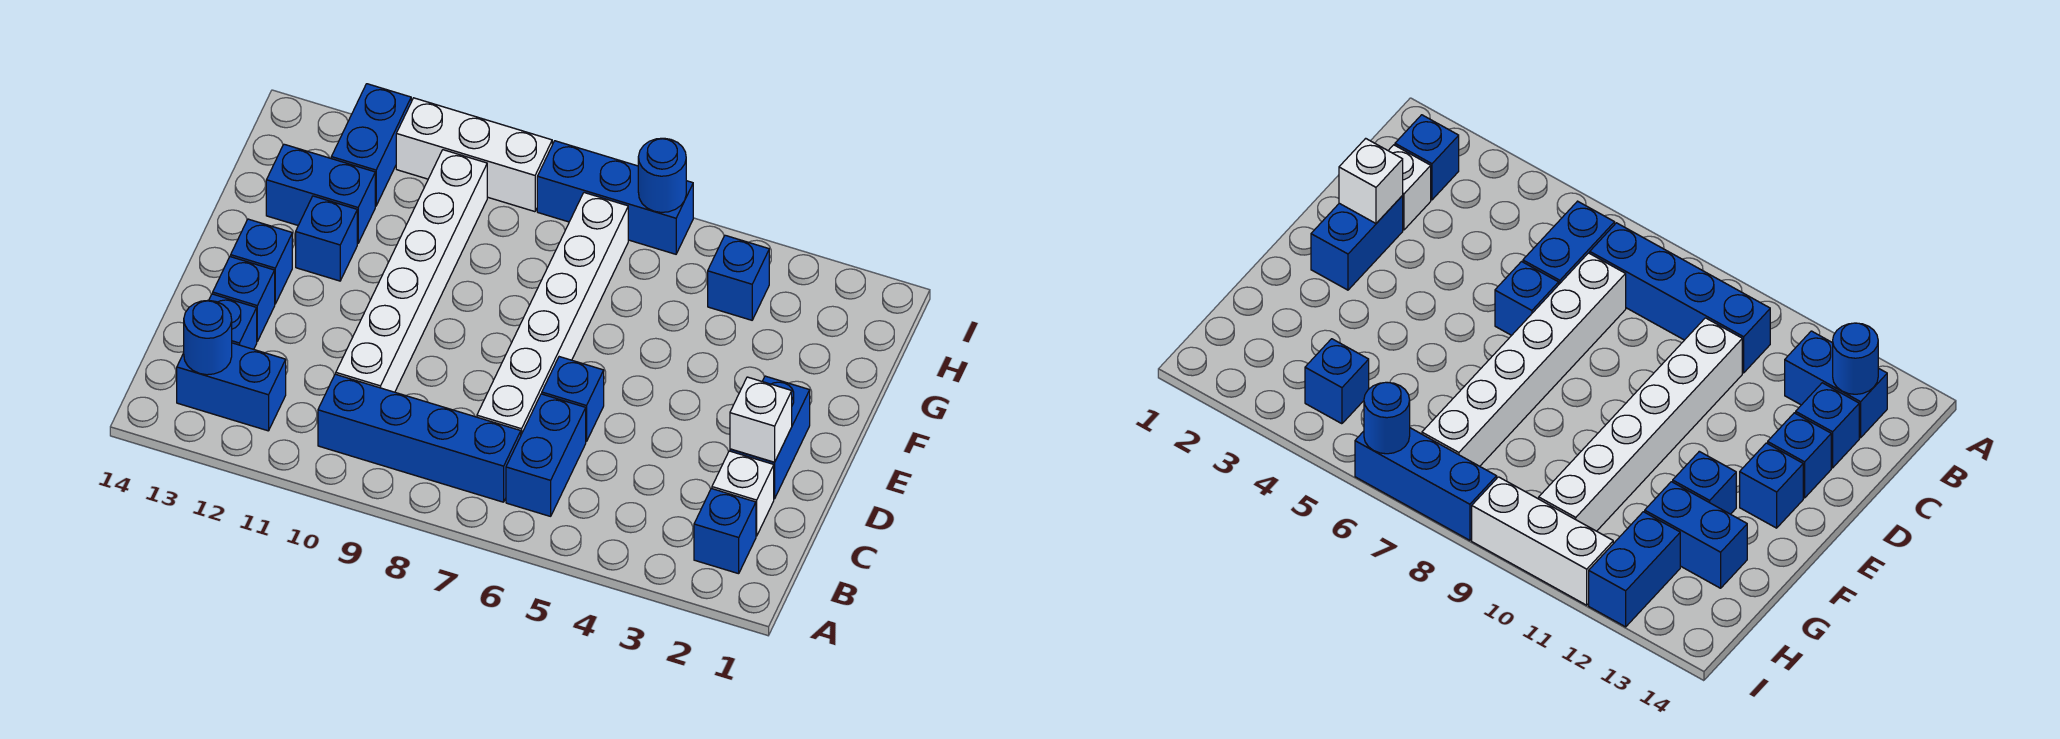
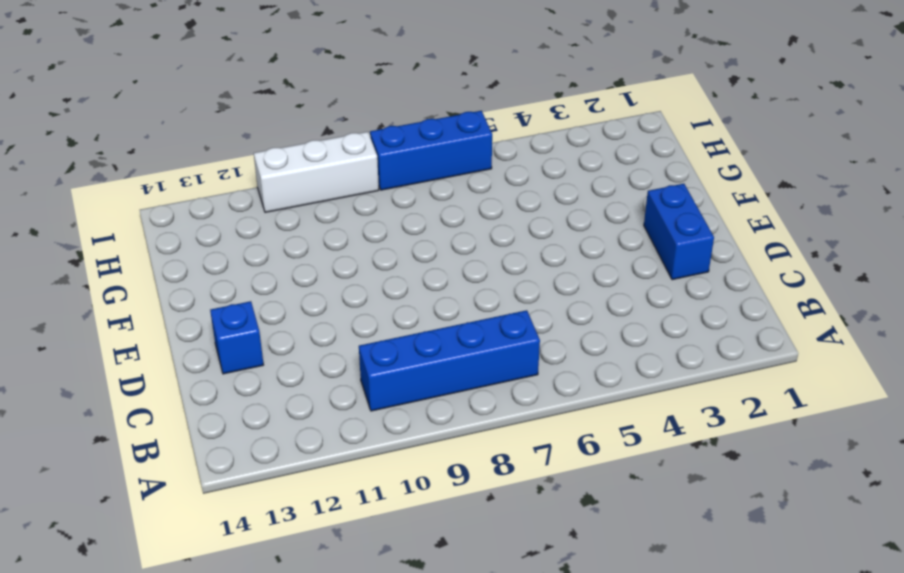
none -> blue brick B2 level 1
none -> blue brick B6:C6 level 1
none -> blue brick B12:B13 level 1

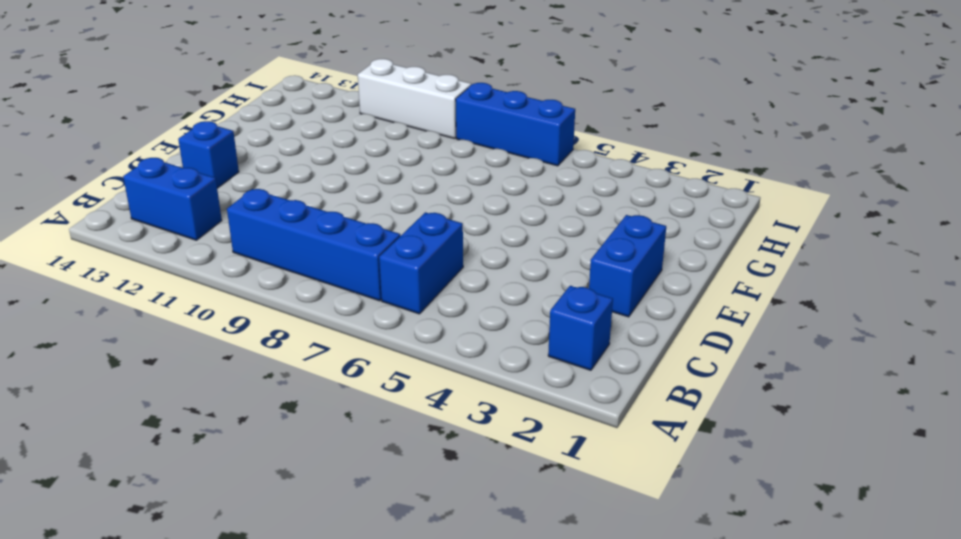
none -> white brick C2 level 1
none -> white brick C7:H7 level 1
none -> white brick C10:H10 level 1

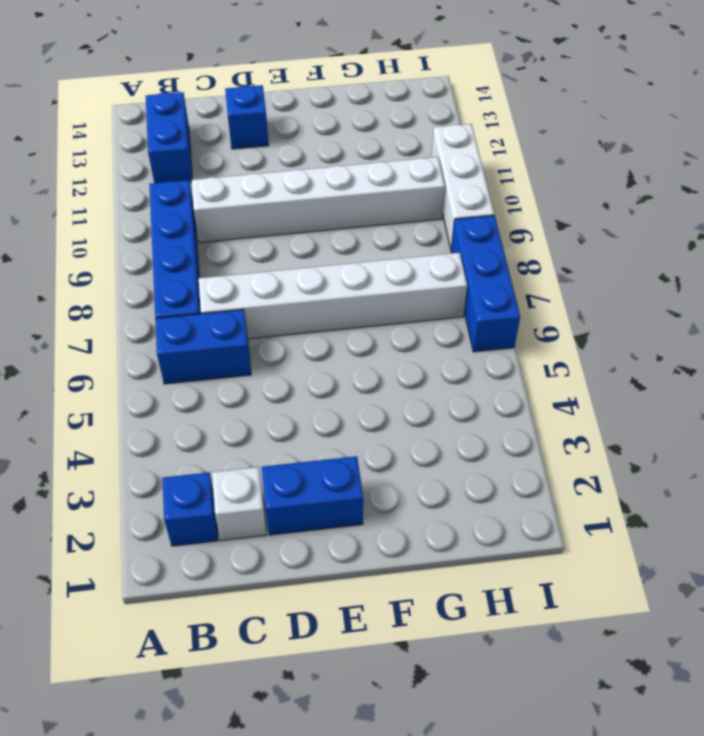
none -> blue brick C13 level 1
none -> blue brick D6 level 1
none -> blue brick E13 level 1

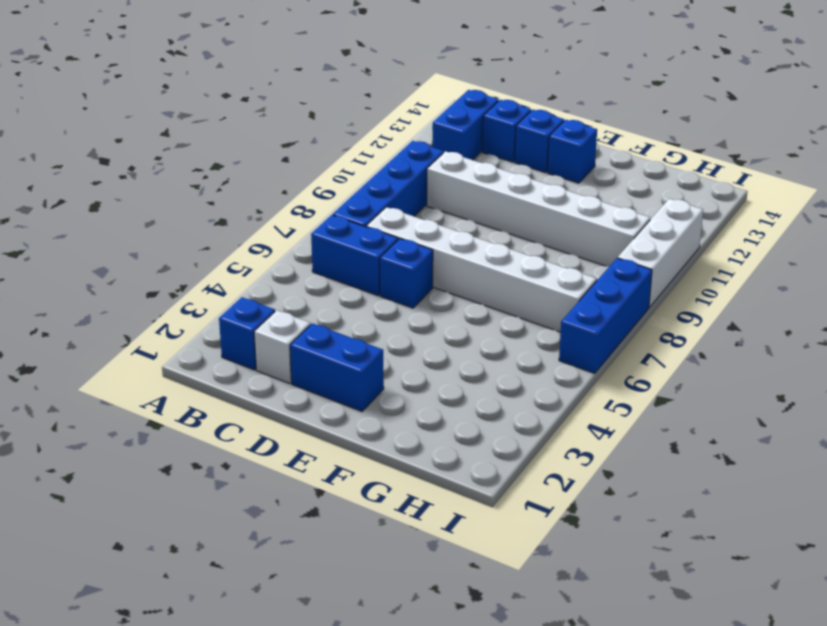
none -> blue brick F12 level 1
none -> blue brick G12:G13 level 1
none -> blue brick H4 level 1

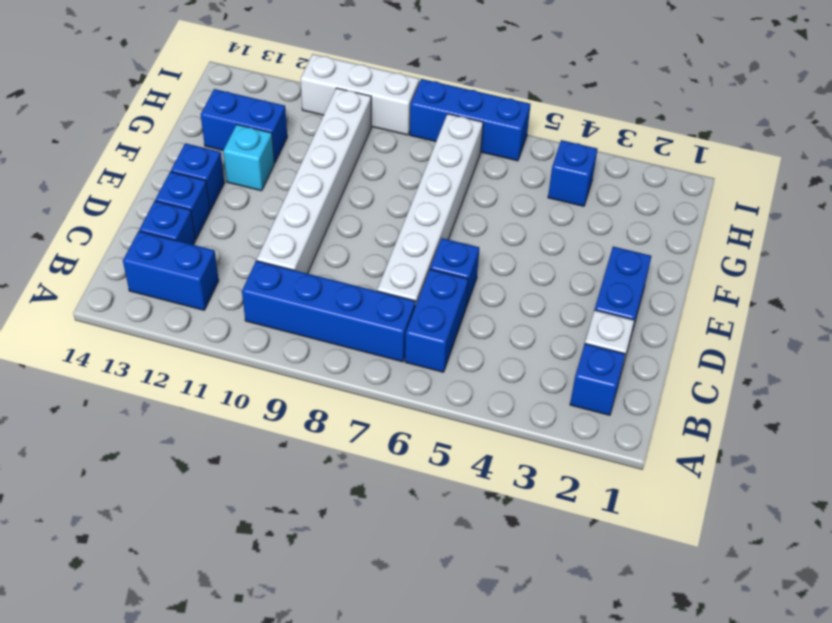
cyan brick F12 level 1 -> blue brick F12 level 1
none -> blue brick H12:I12 level 1
none -> blue round brick B13 level 2
none -> white brick D2 level 2

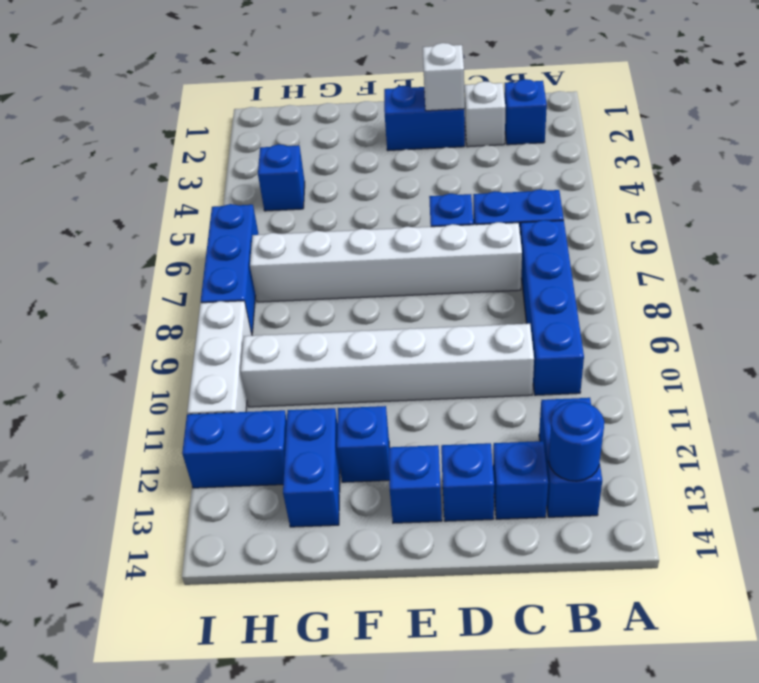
none -> blue round brick I6 level 2

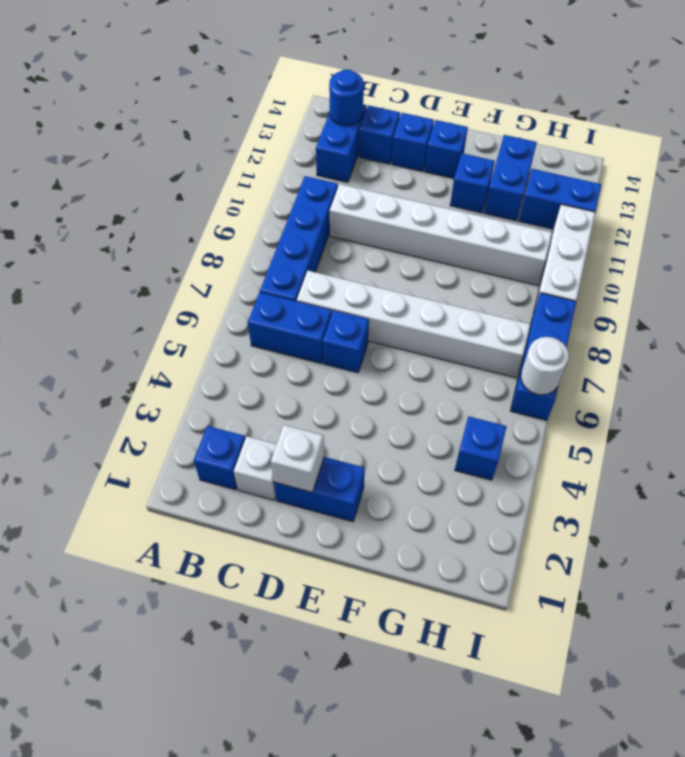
white round brick I6 level 2 -> blue round brick I6 level 2

